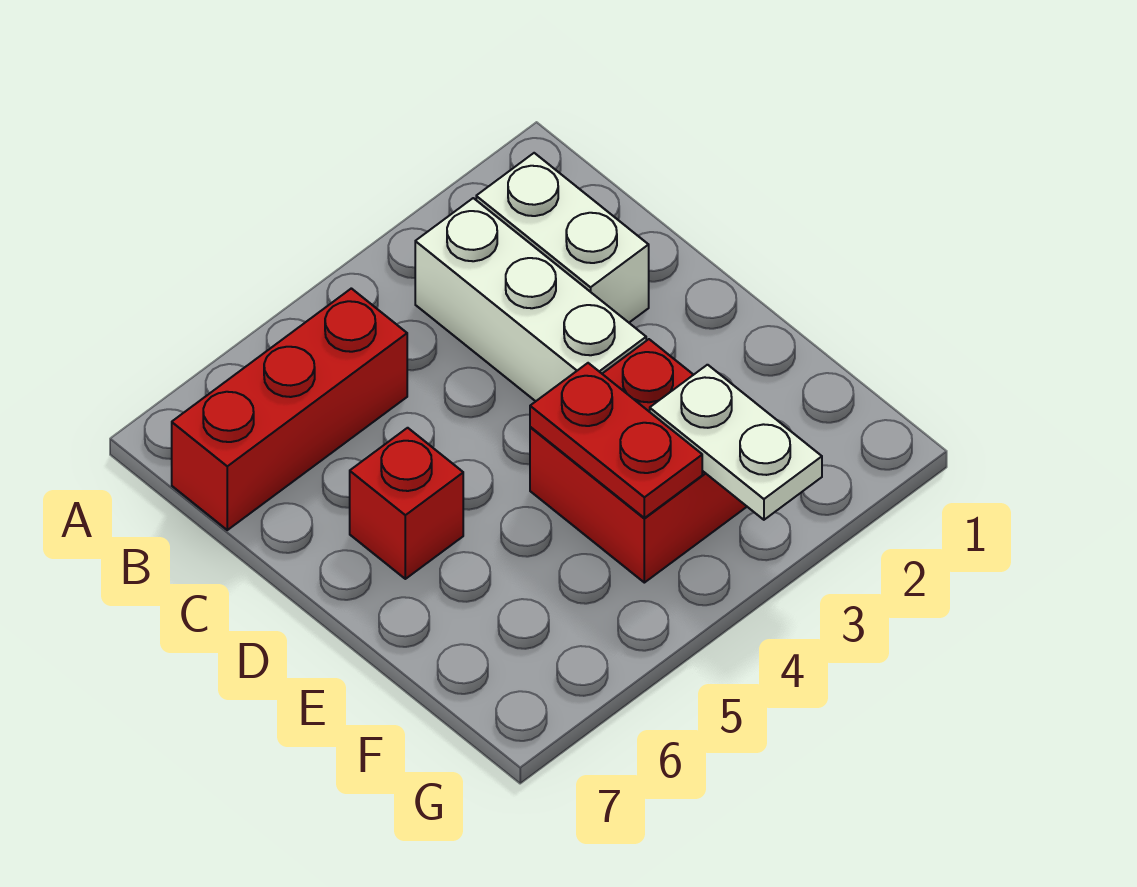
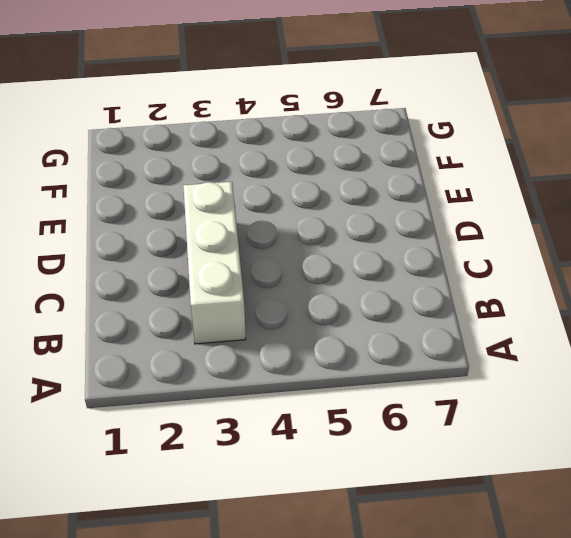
none -> white brick B2:C2 level 1
none -> red brick B5:B7 level 1

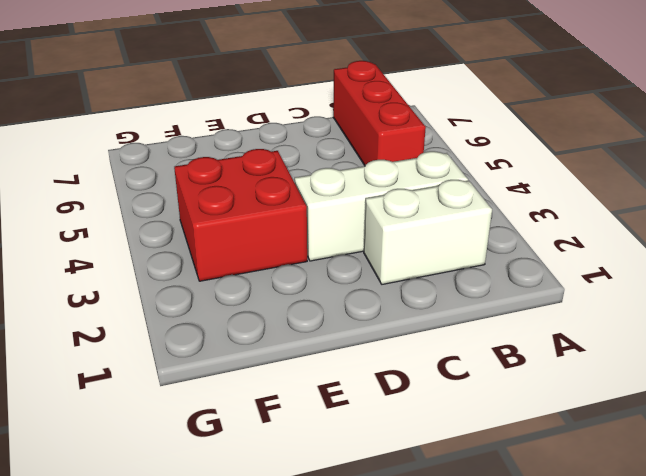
none -> red brick D6 level 1
none -> red plate E4:F4 level 2

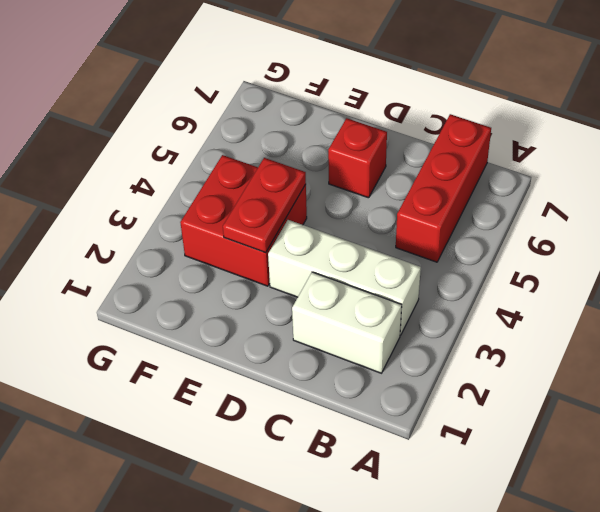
red plate E3:E4 level 2 -> red plate E4:F4 level 2
none -> white plate F3:G3 level 2

